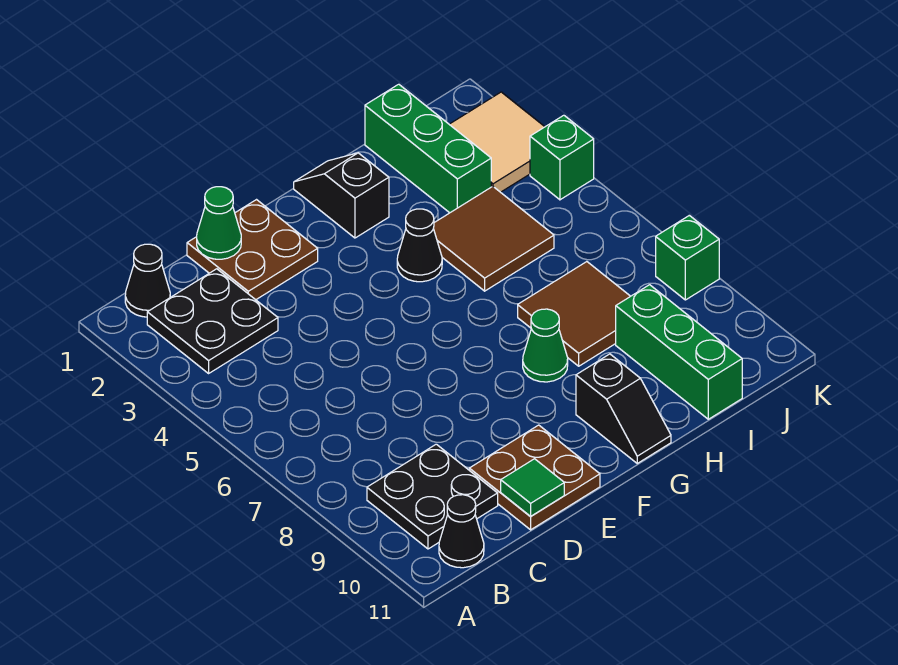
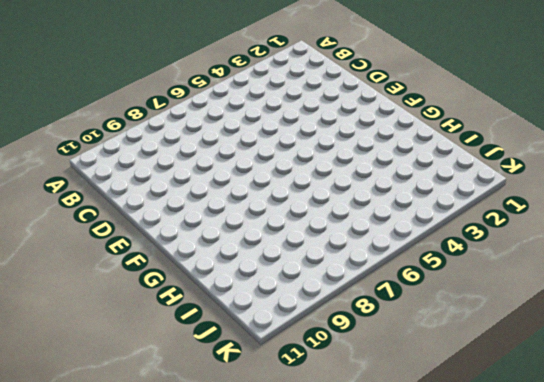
none -> black cone B1 level 1
none -> black plate B2:C3 level 1
none -> black plate B9:C10 level 1

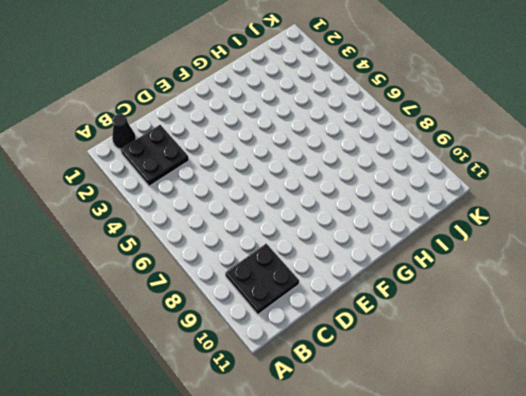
none -> black cone B11 level 1
none -> brown plate D1:E2 level 1
none -> brown plate D10:E11 level 1

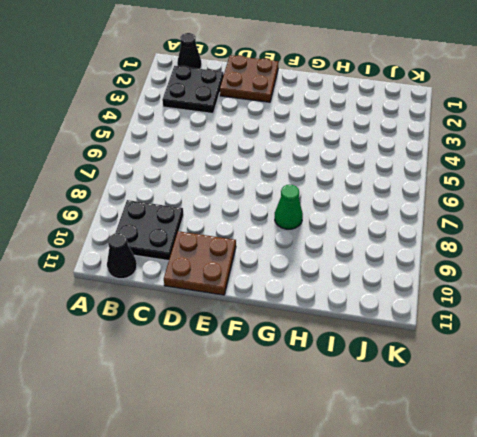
none -> black slope G1:G2 level 1 top 2
none -> black cone G4 level 1
none -> black slope G10:G11 level 1 top 10

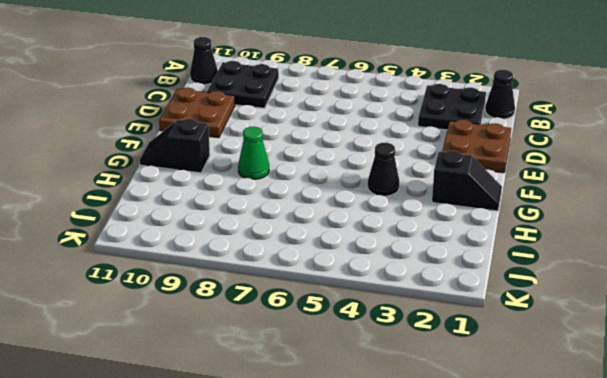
none -> brown tile H4:I5 level 1
none -> brown tile H7:I8 level 1
none -> green brick I1:I3 level 1

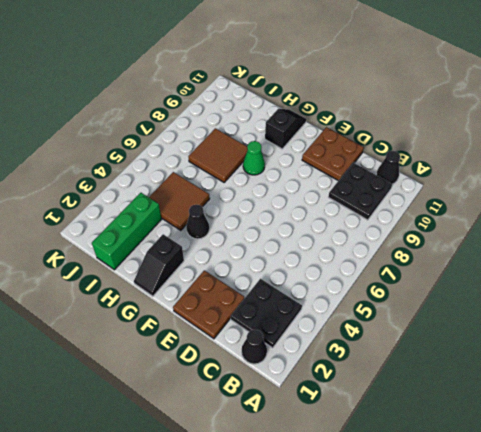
none -> green brick I9:I11 level 1
none -> tan tile J2:K3 level 1
none -> green brick K4 level 1

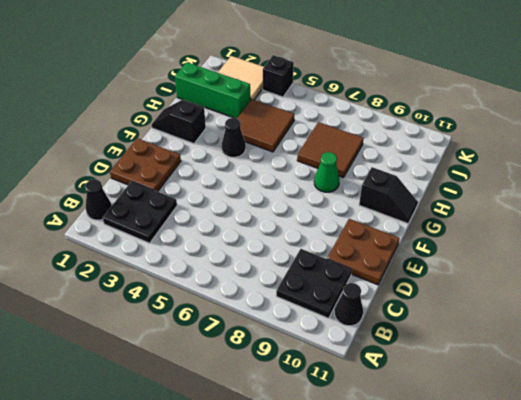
black brick K4 level 1 -> green brick K4 level 1
none -> green brick I9:I11 level 1
none -> green brick K8 level 1
none -> green cone D1 level 2

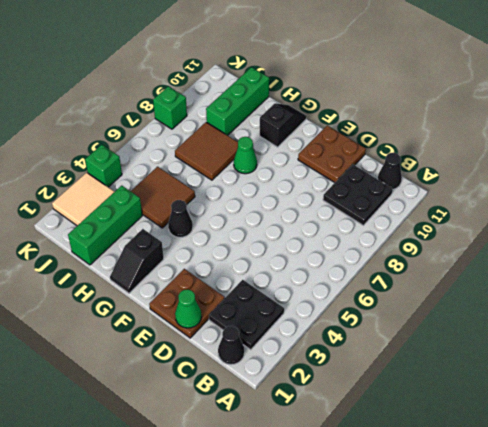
none -> green tile D11 level 2

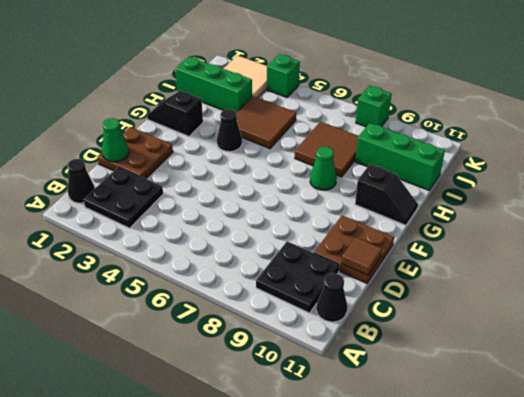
brown tile D11 level 2 -> green tile D11 level 2

